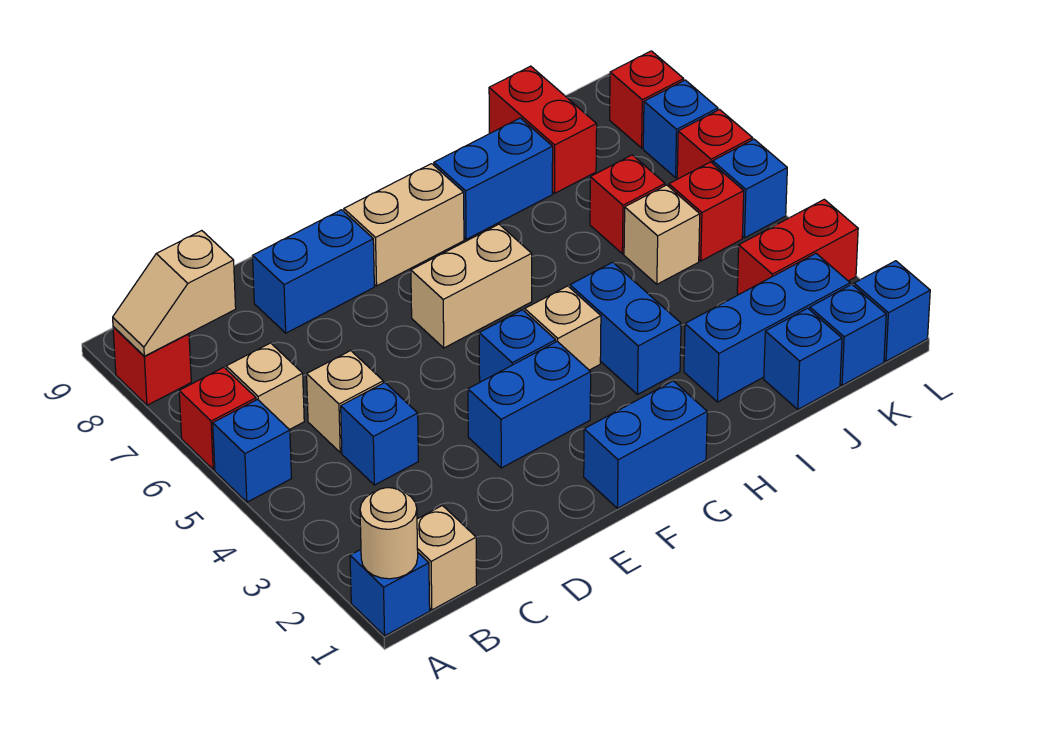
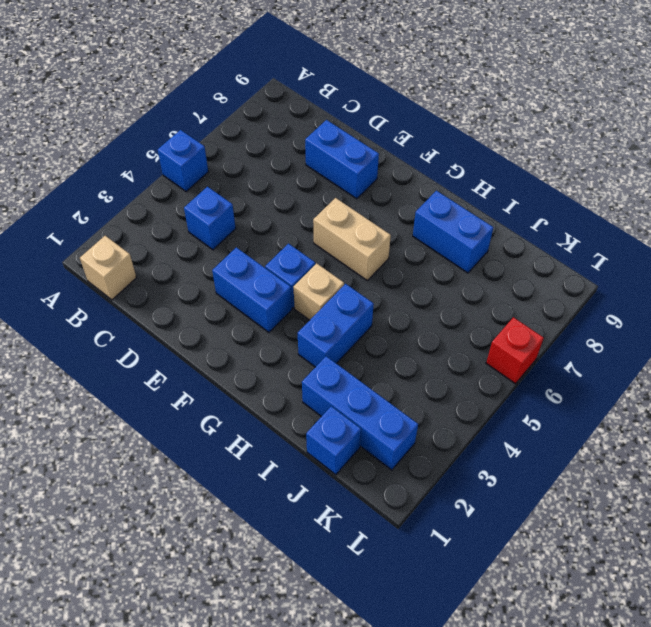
none -> blue brick A1 level 1
none -> red brick A6 level 1
none -> red brick A8 level 1
none -> tan brick B6 level 1

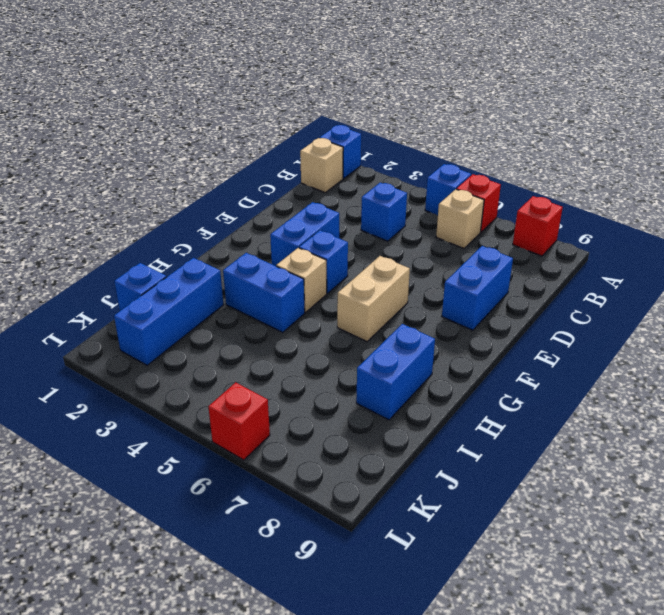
none -> tan brick C5 level 1
none -> blue brick F1:G1 level 1
none -> tan brick F8:G8 level 1
none -> tan brick J5 level 1

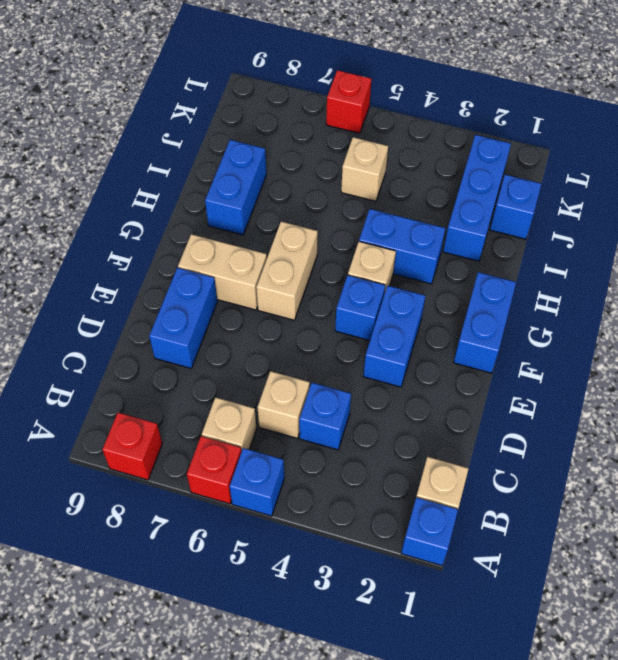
tan brick F7:F8 level 1 -> tan brick F8:G8 level 1
none -> red brick J6 level 1
none -> red brick J8:J9 level 1
none -> blue brick K1 level 1
none -> red brick K3:L3 level 1

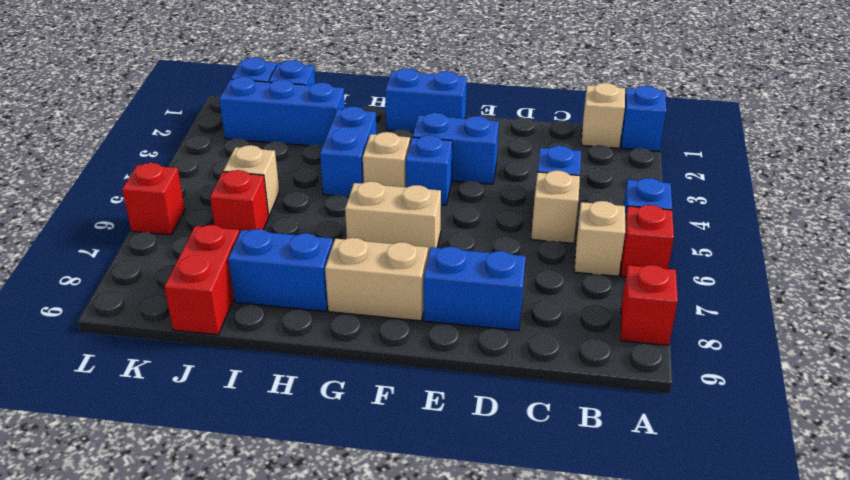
none -> red brick K3:L3 level 1
none -> red brick K5 level 1
none -> blue brick L1 level 1
none -> blue brick L5 level 1

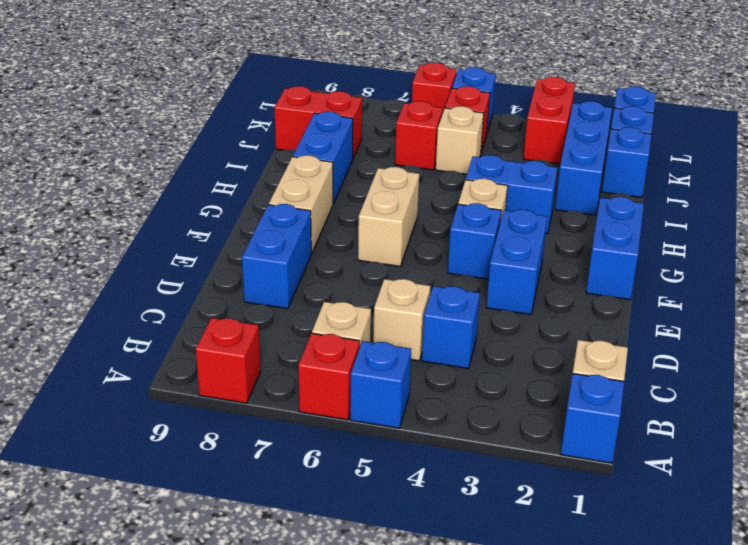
none -> blue brick L7 level 1
none -> red brick L8 level 1
none -> tan round brick A1 level 2
none -> tan slope A8:B8 level 2 top B

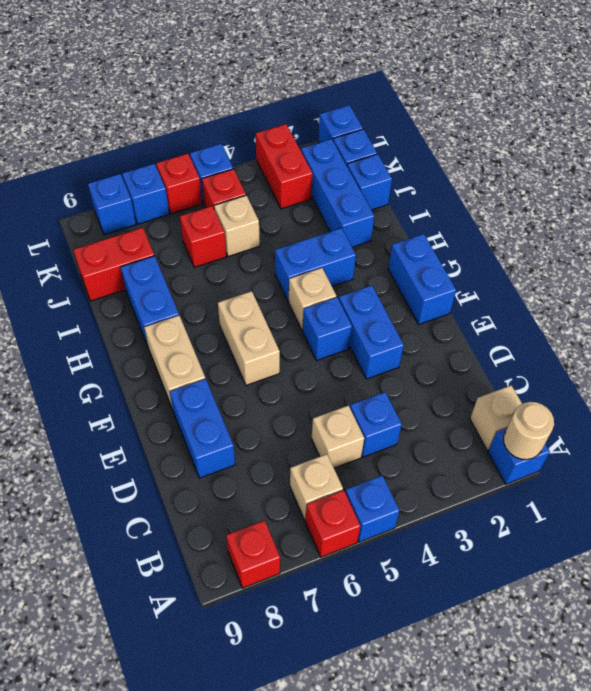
blue brick L8 level 1 -> red brick L8 level 1
none -> tan slope A8:B8 level 2 top B

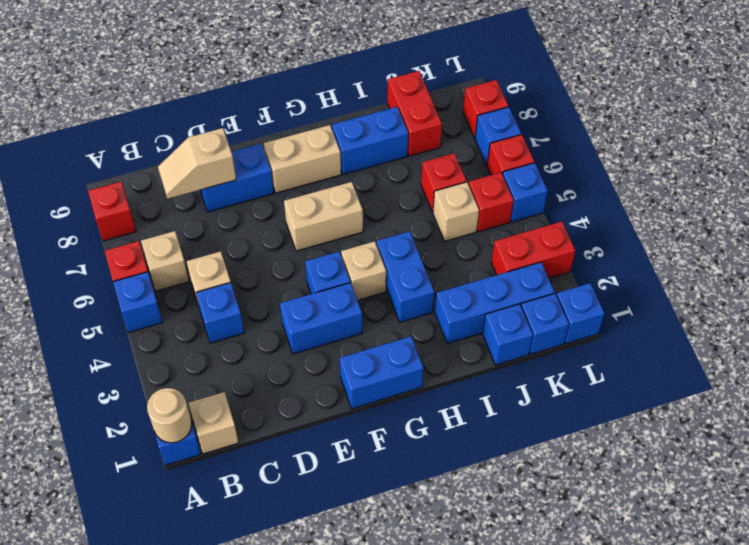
tan slope C8:D8 level 2 top D -> tan slope A8:B8 level 2 top B

